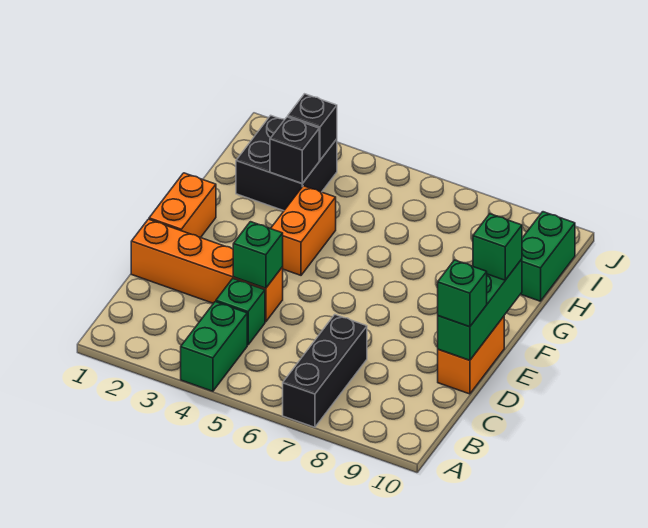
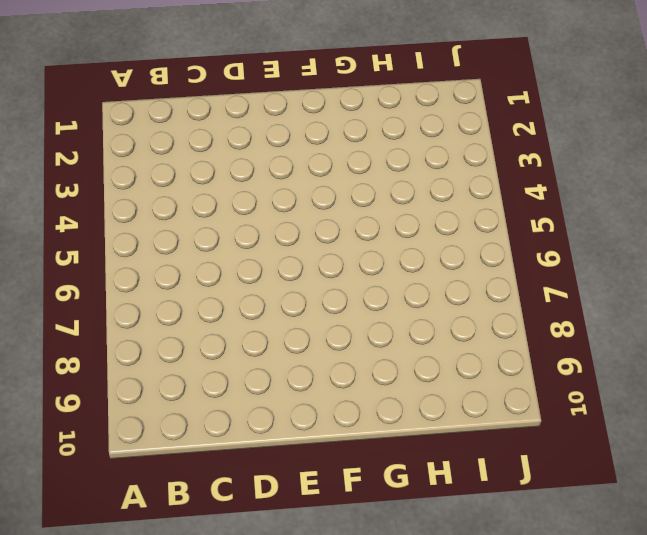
none -> green brick A4:B4 level 1
none -> black brick A7:C7 level 1
none -> green brick C4 level 1

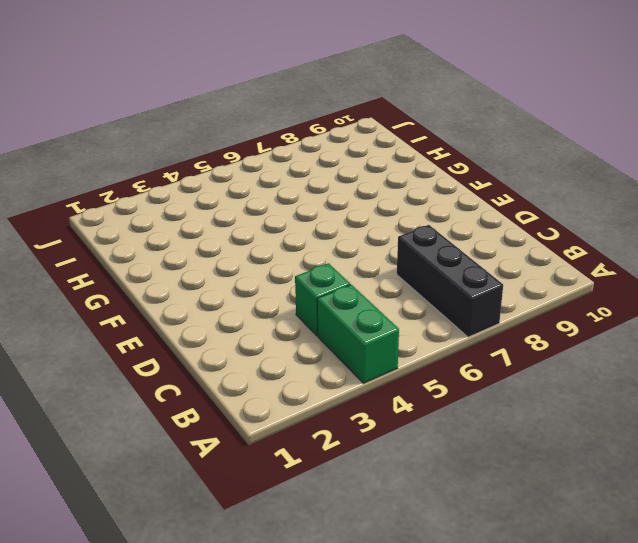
none -> orange brick D1:D4 level 1
none -> orange brick D10:E10 level 1
none -> orange brick E1:F1 level 1

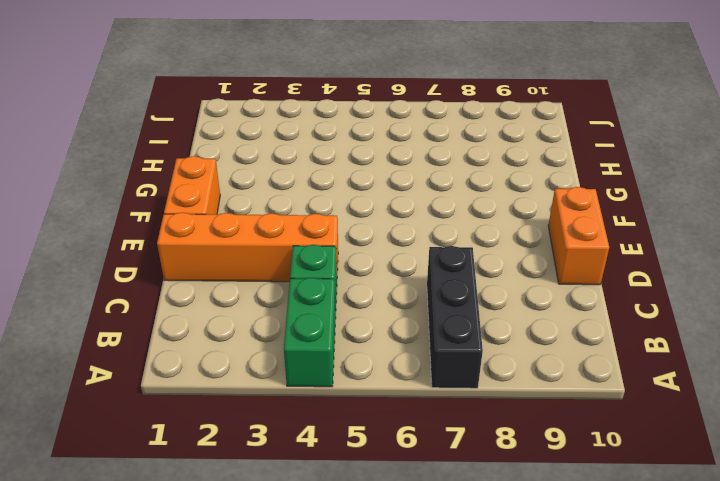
none -> orange brick F4:G4 level 1
none -> black brick H2:I3 level 1
none -> green brick H10:I10 level 1

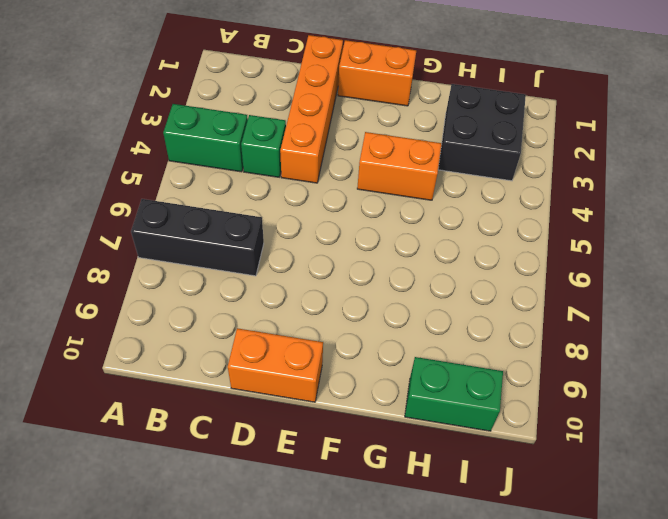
none -> green brick D4 level 2
none -> green brick D10:F10 level 2
none -> black brick H3 level 2

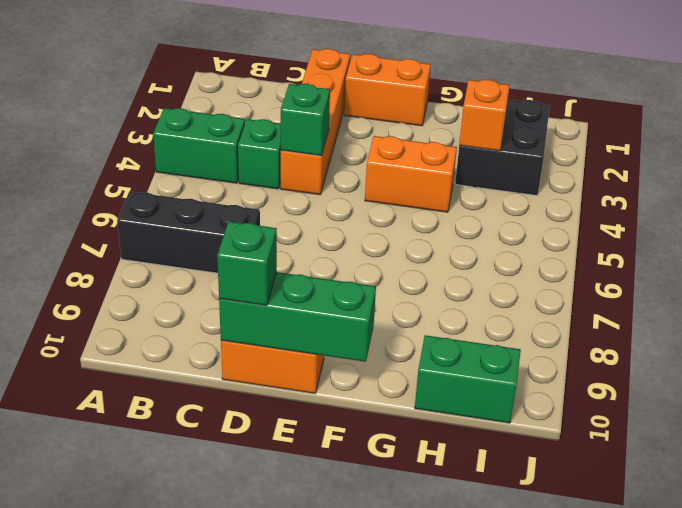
orange brick H3 level 2 -> black brick H3 level 2
none -> black brick I3 level 2
none -> green brick F10 level 3

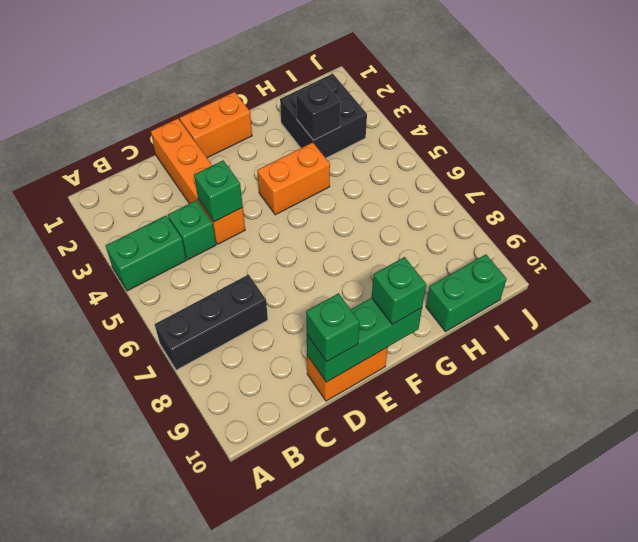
none -> black brick I3 level 2

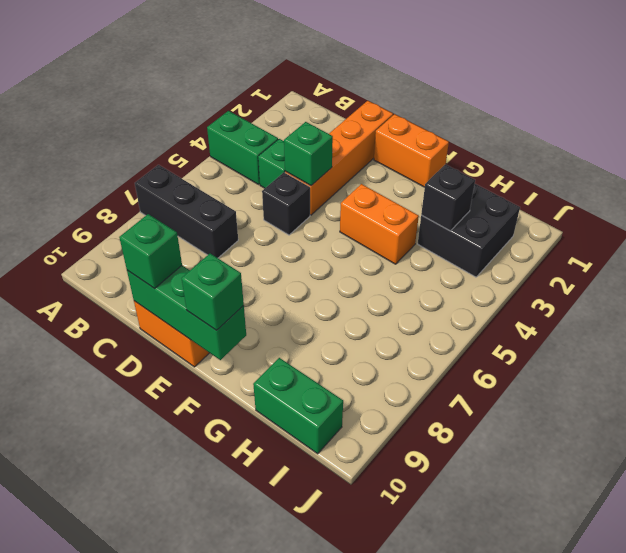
black brick D5 level 1 -> black brick I3 level 2

